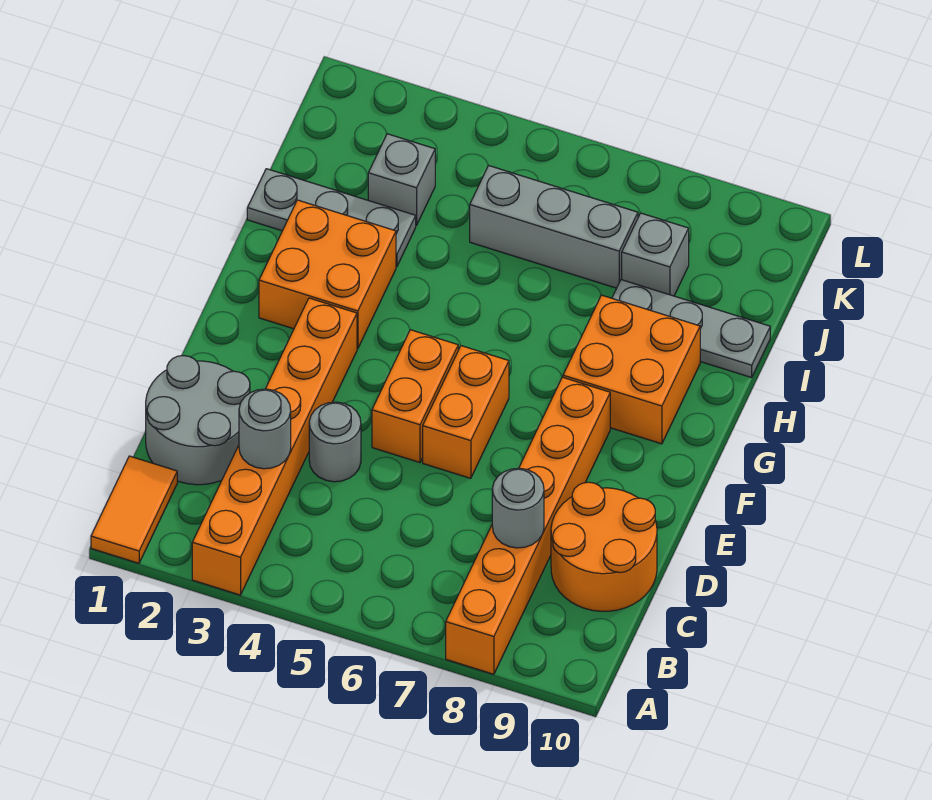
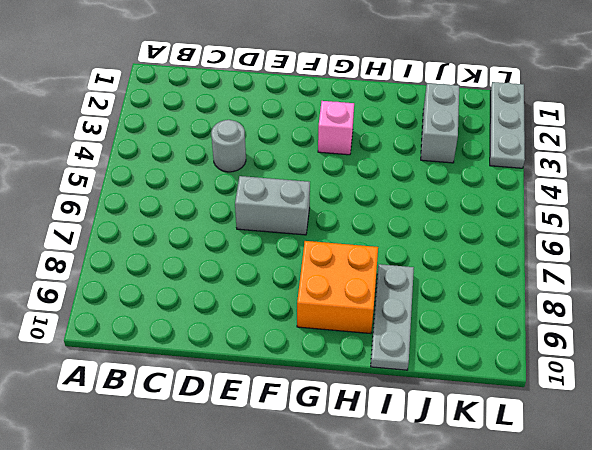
grey brick E6:F6 level 1 -> orange brick E6:F6 level 1
pink brick G3 level 1 -> orange brick G2:H3 level 1
grey brick J2:J3 level 1 -> grey brick J3 level 1
grey plate L1:L3 level 1 -> grey plate I1:I3 level 1
none -> orange tile A1:B1 level 1
none -> orange brick A3:F3 level 1
none -> orange brick A8:F8 level 1

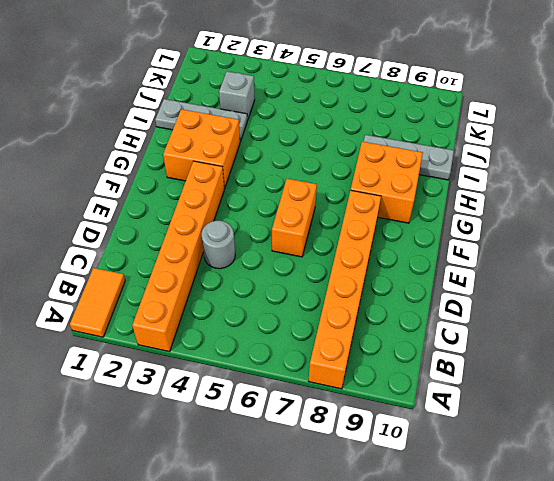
none -> grey round brick C1:D2 level 1
none -> orange round brick C9:D10 level 1
none -> orange brick E5:F5 level 1

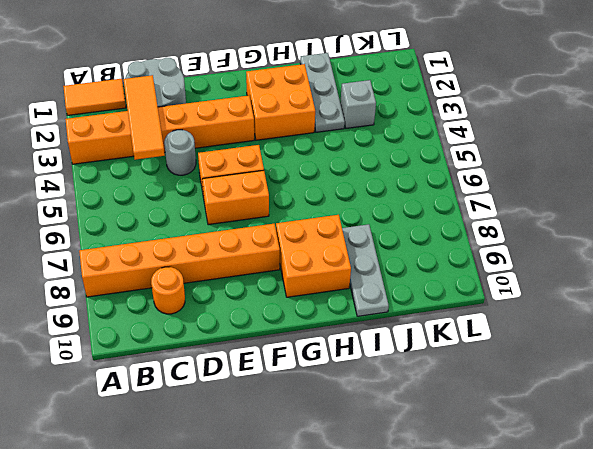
orange tile C2:C4 level 2 -> grey round brick C3 level 2
orange round brick C9 level 1 -> orange round brick C9:D10 level 1
none -> grey brick J5:J7 level 1
none -> grey brick J8 level 1
none -> grey round brick C8 level 2

